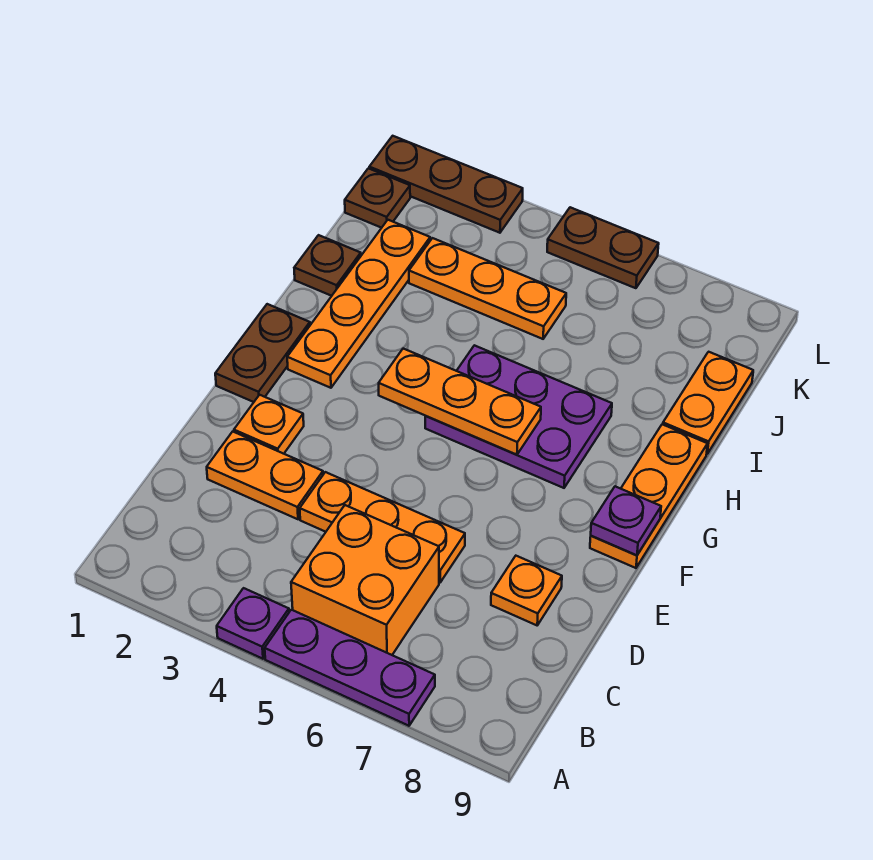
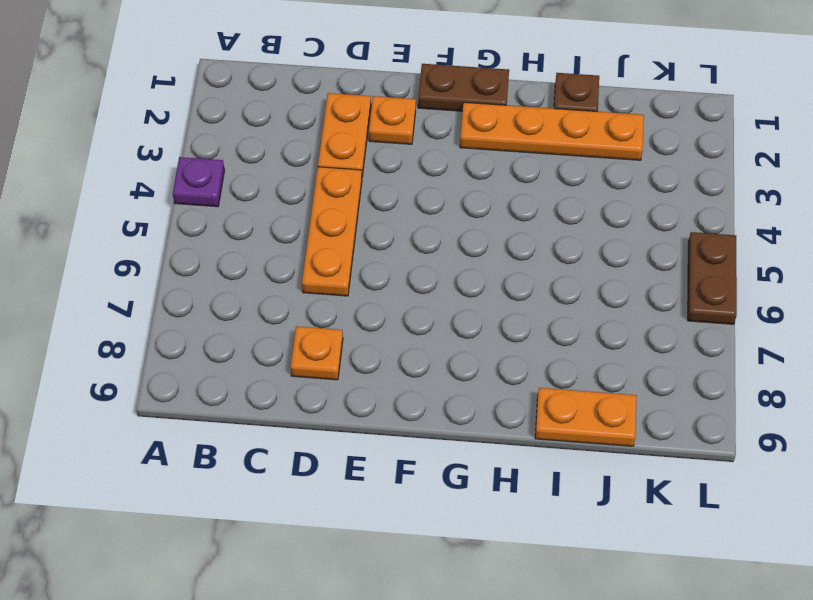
none -> purple plate A5:A7 level 1
none -> orange brick B5:C6 level 1
none -> orange plate F9:H9 level 1

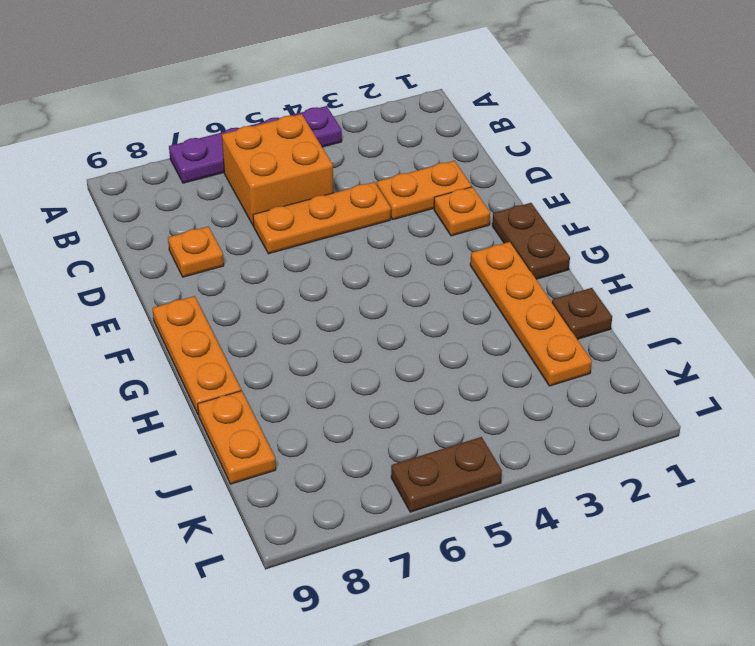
none -> purple plate G5:H7 level 1
none -> orange plate J3:J5 level 1
none -> brown plate K1 level 1

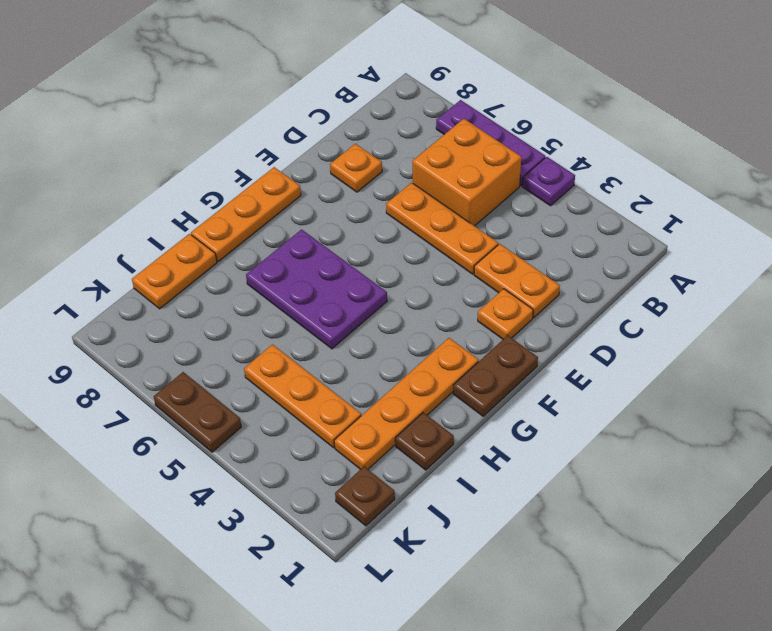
none -> brown plate L1:L3 level 1
none -> purple plate F9 level 2
none -> orange plate G4:G6 level 2

